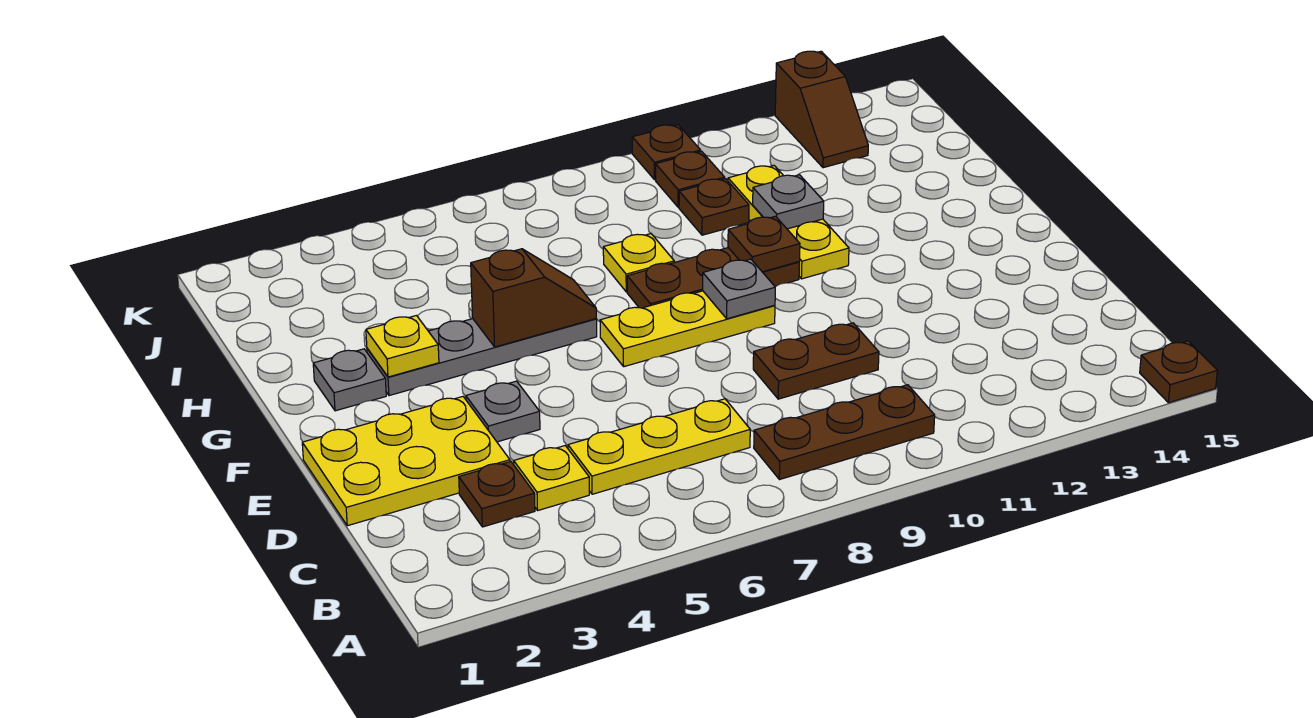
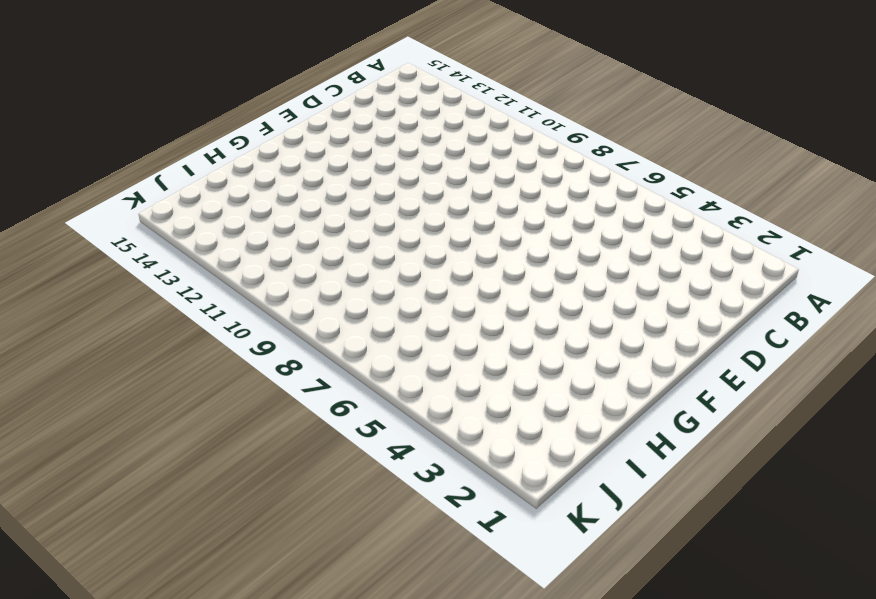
none -> brown plate A15 level 1
none -> brown plate B8:B10 level 1
none -> brown plate C3 level 1

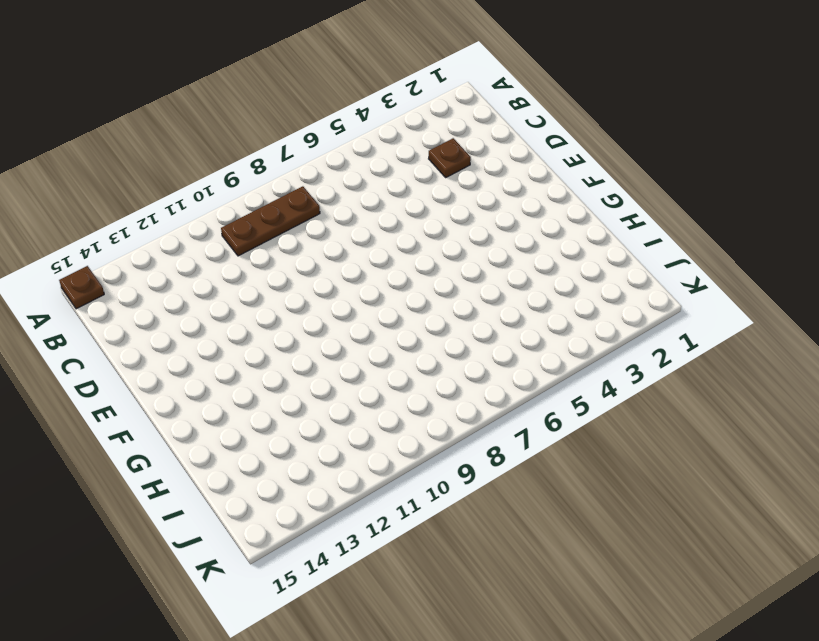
none -> yellow plate C4 level 1
none -> yellow plate C5:C7 level 1
none -> yellow plate D1:E3 level 1

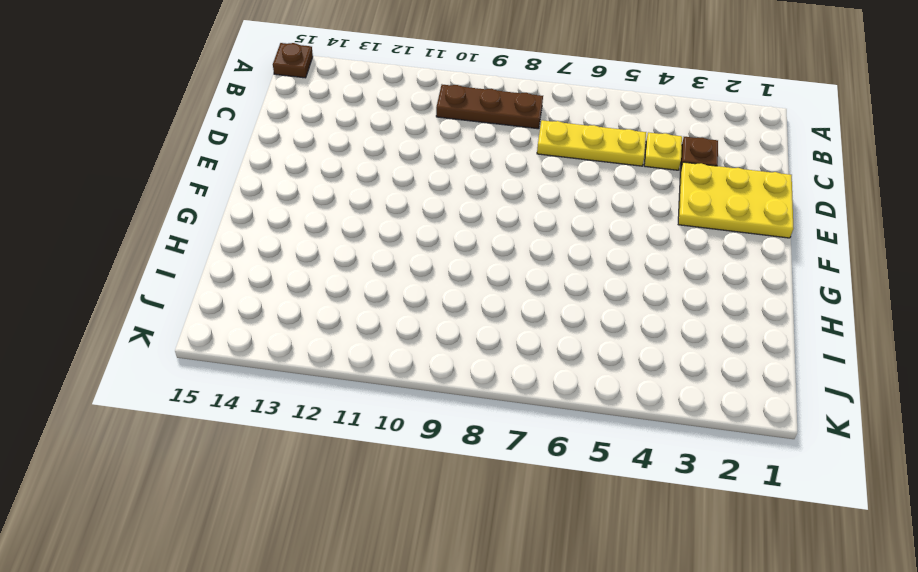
none -> brown plate D9:D10 level 1
none -> grey plate E4 level 1
none -> yellow plate F7:F9 level 1

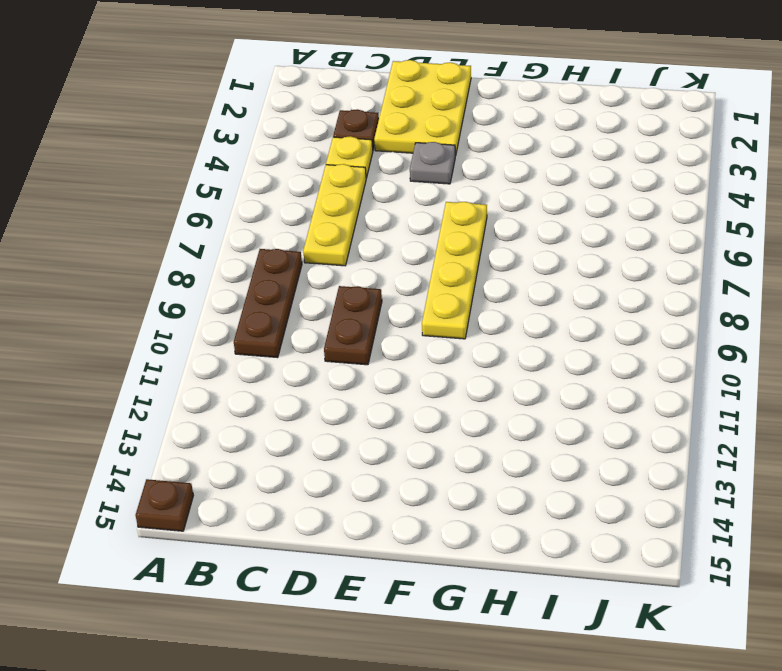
yellow plate F6:F9 level 1 -> yellow plate F7:F9 level 1
none -> grey plate G2 level 1
none -> grey plate G3:G6 level 1
none -> brown plate G8:G10 level 1

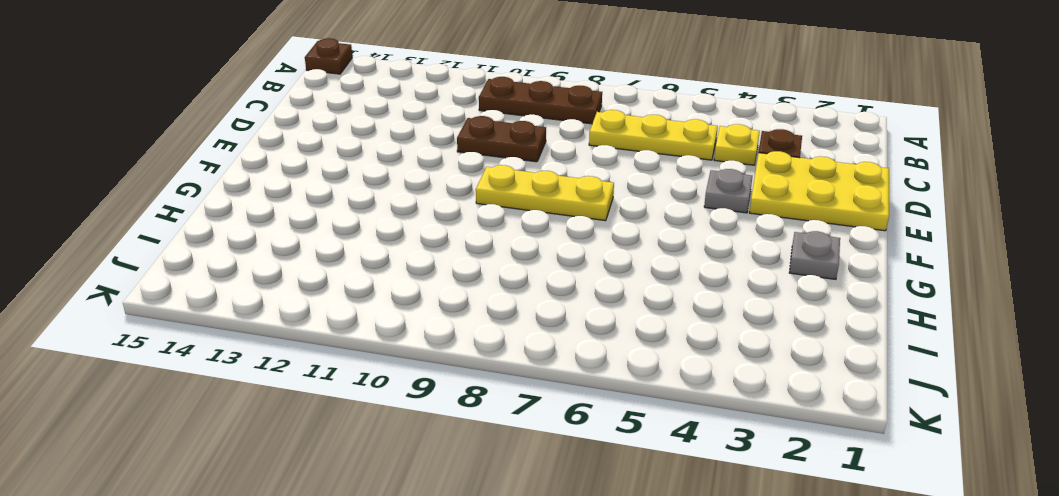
none -> grey plate G3:G6 level 1
none -> brown plate G8:G10 level 1
none -> yellow plate G11:I11 level 1

